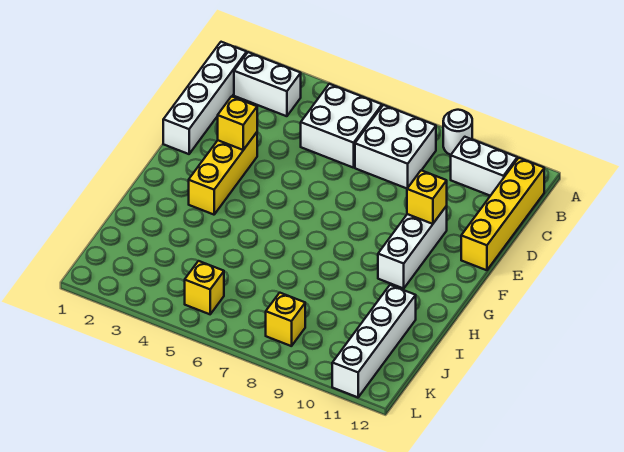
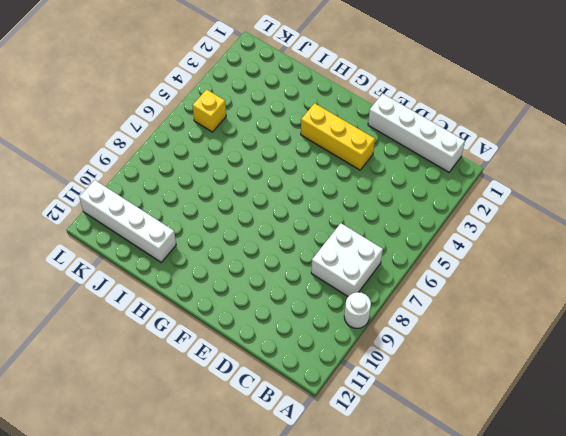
none -> white brick B2:B3 level 1
none -> white brick B5:C6 level 1
none -> white brick B10:B11 level 1

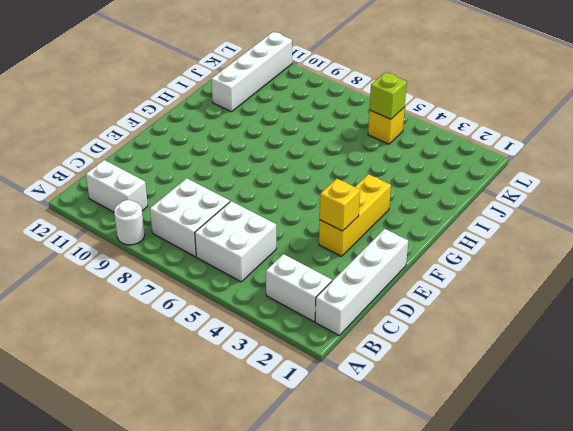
lime brick K5 level 2 -> none
none -> yellow brick B12:E12 level 1
none -> white brick E10:G10 level 1
none -> yellow brick K8 level 1

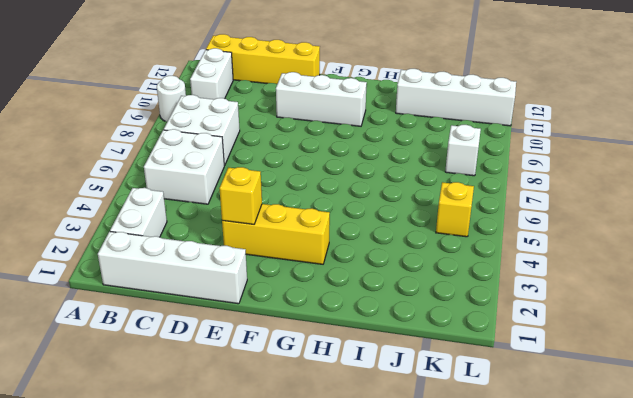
white brick K8 level 1 -> yellow brick K8 level 1
none -> yellow brick E10 level 2

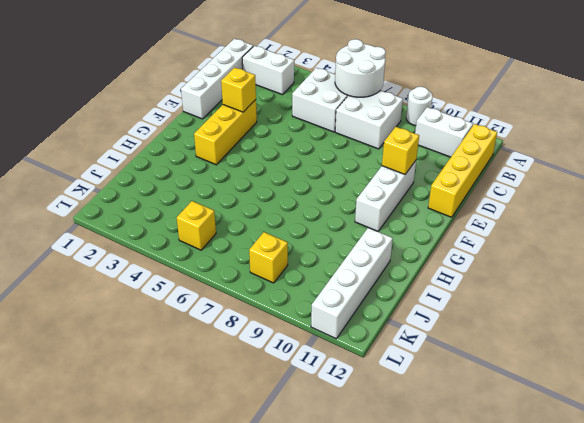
white round brick A6:B7 level 2 -> none

